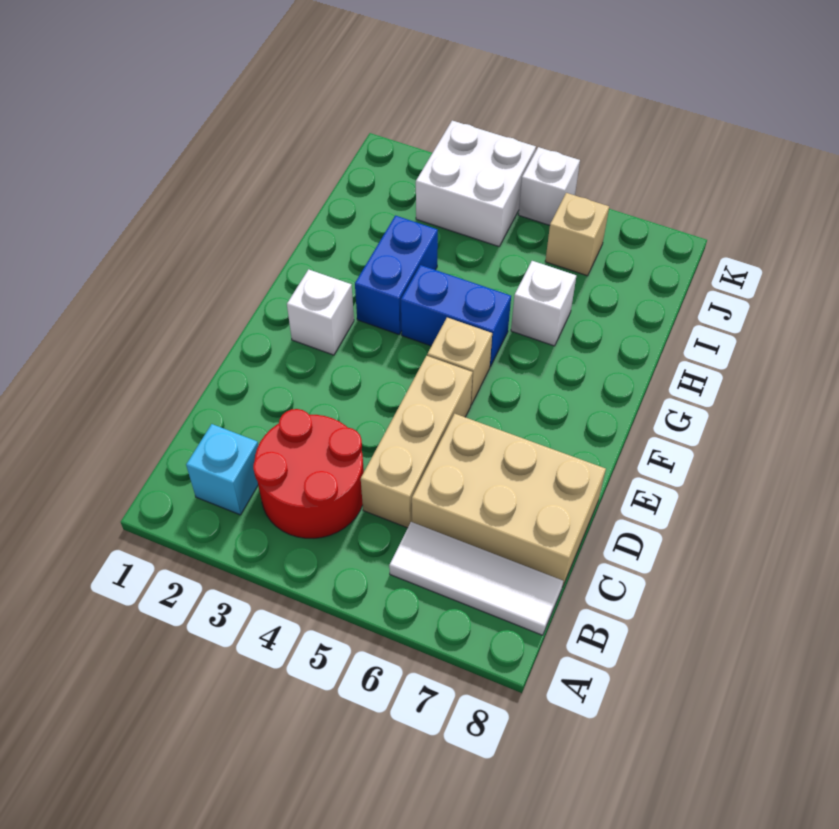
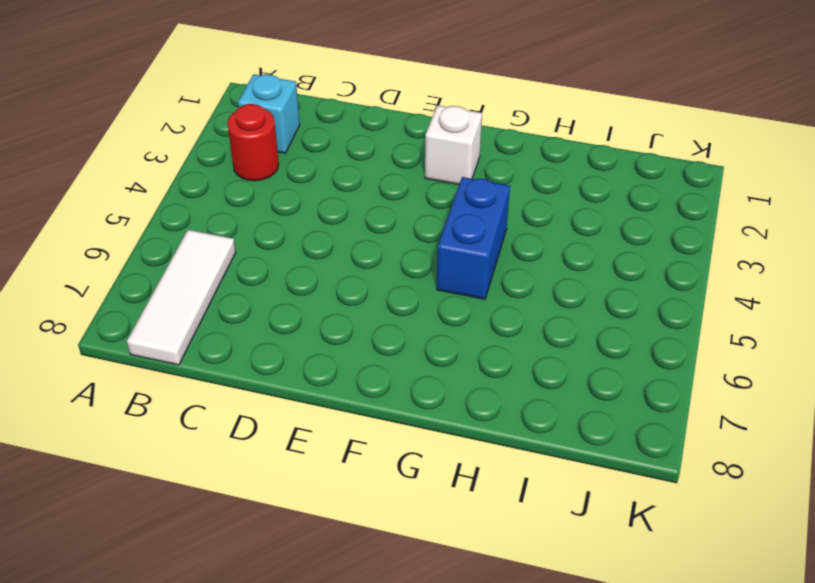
red round brick B3 level 1 -> red round brick B3:C4 level 1
none -> tan brick C5:E5 level 1
none -> tan brick C6:D8 level 1
none -> tan brick F5 level 1

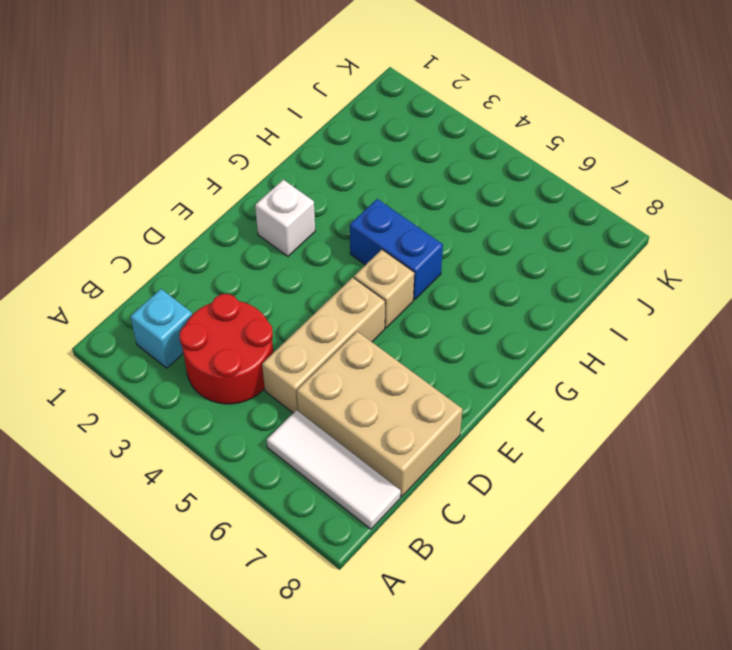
none -> blue brick G3:H3 level 1
none -> white brick H6 level 1
none -> white brick J3:K4 level 1

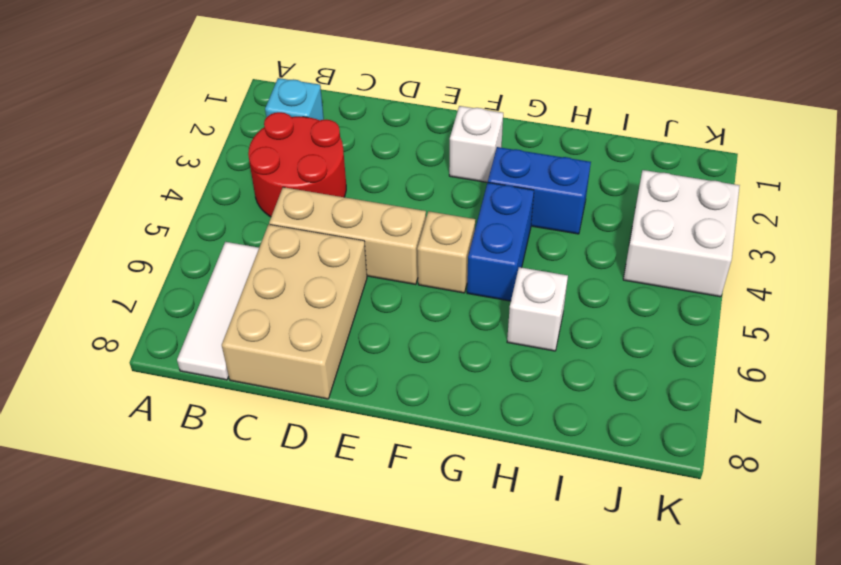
none -> tan brick J6 level 1
none -> white brick K5 level 1

